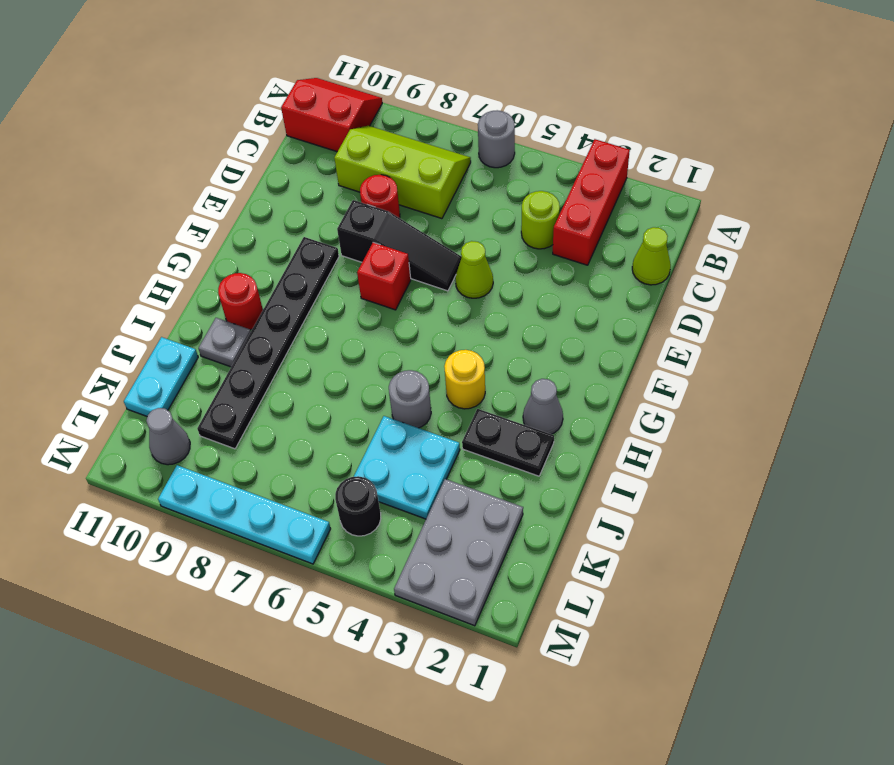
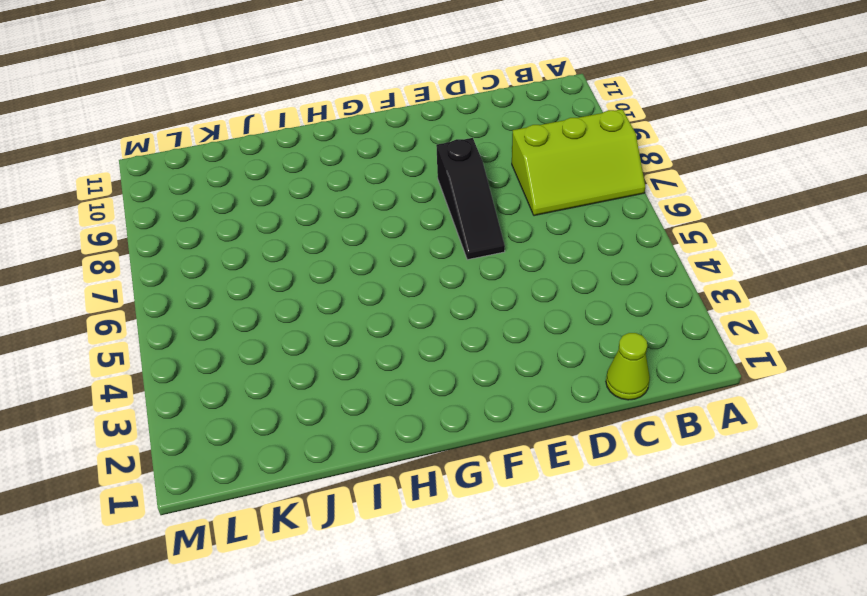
lime slope A7:C8 level 1 top 8 -> lime slope B7:C9 level 1 top C
none -> red brick A3:C3 level 1
none -> grey round brick A6 level 1
none -> red slope A10:B11 level 1 top B

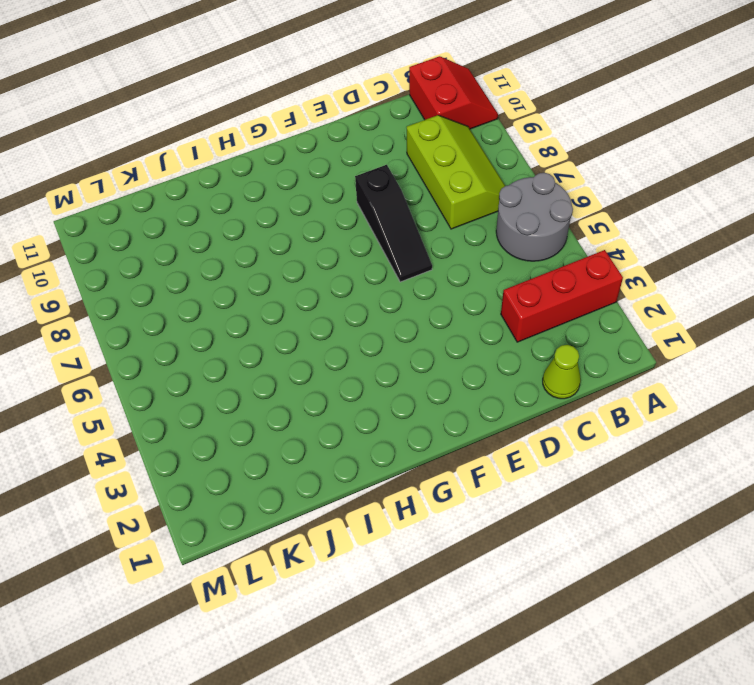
grey round brick A5:B6 level 1 -> grey round brick A6 level 1
none -> lime round brick C4 level 1
none -> red round brick D8 level 1
none -> lime cone E5 level 1

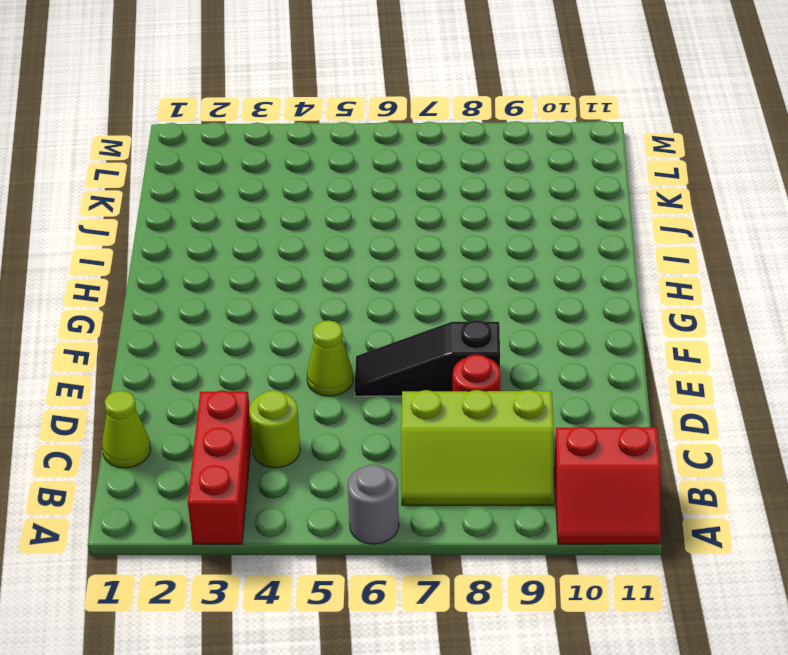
none -> red brick F7 level 1
none -> black plate F9:K9 level 1
none -> grey cone H2 level 1

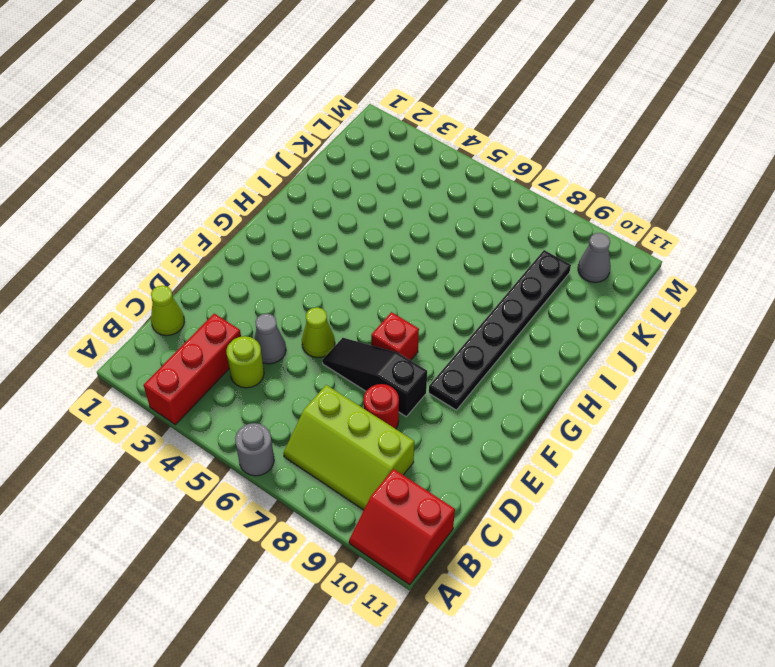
grey cone D4 level 1 -> grey cone H2 level 1
none -> yellow round brick H4 level 1
none -> red round brick H10 level 1
none -> black plate I2:I3 level 1

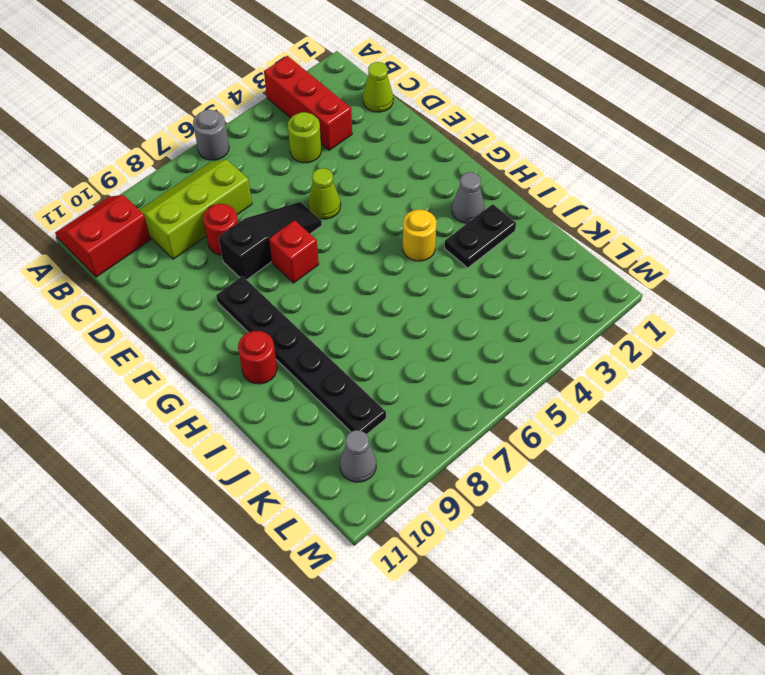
none -> grey round brick I5 level 1
none -> grey plate I10 level 1
none -> cyan plate J4:K5 level 1

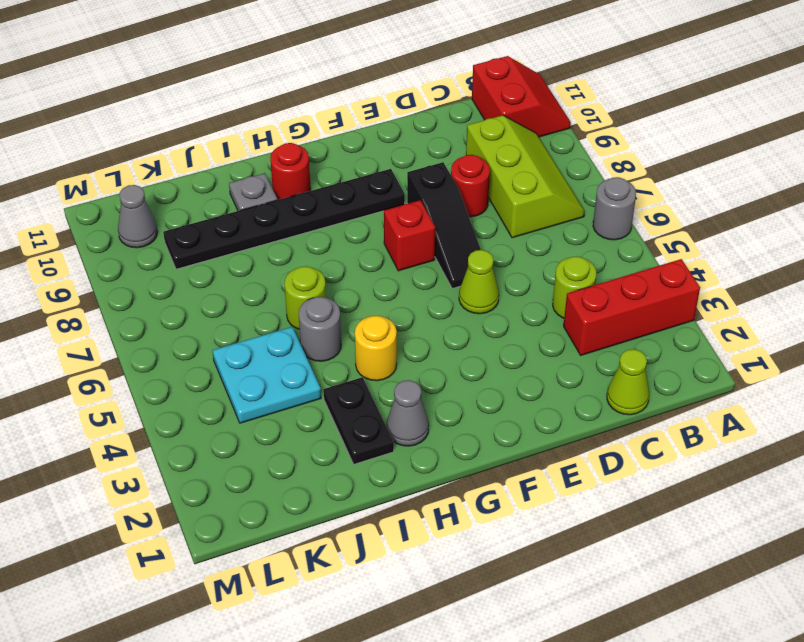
lime round brick I6 level 1 -> none
none -> cyan plate J11:K11 level 1
none -> grey plate K2:M3 level 1
none -> black round brick L5 level 1

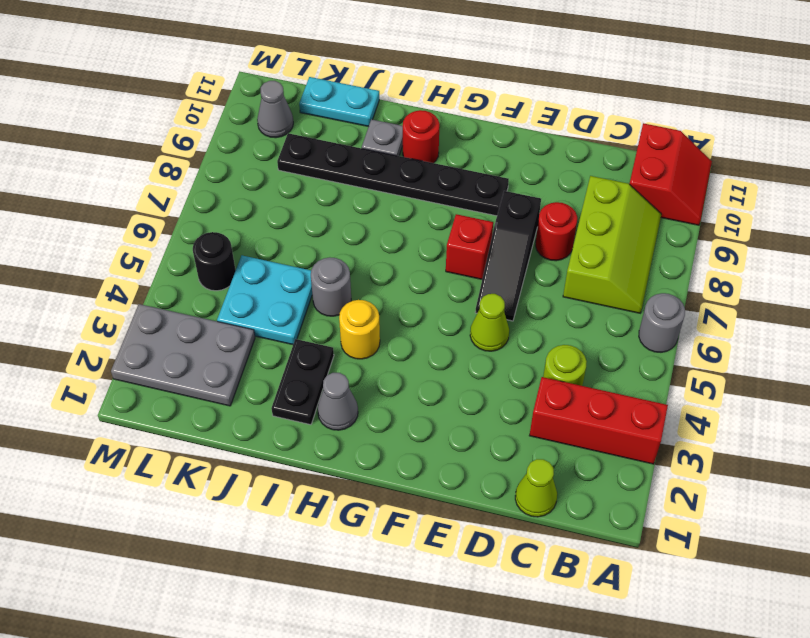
none -> cyan plate M6:M9 level 1

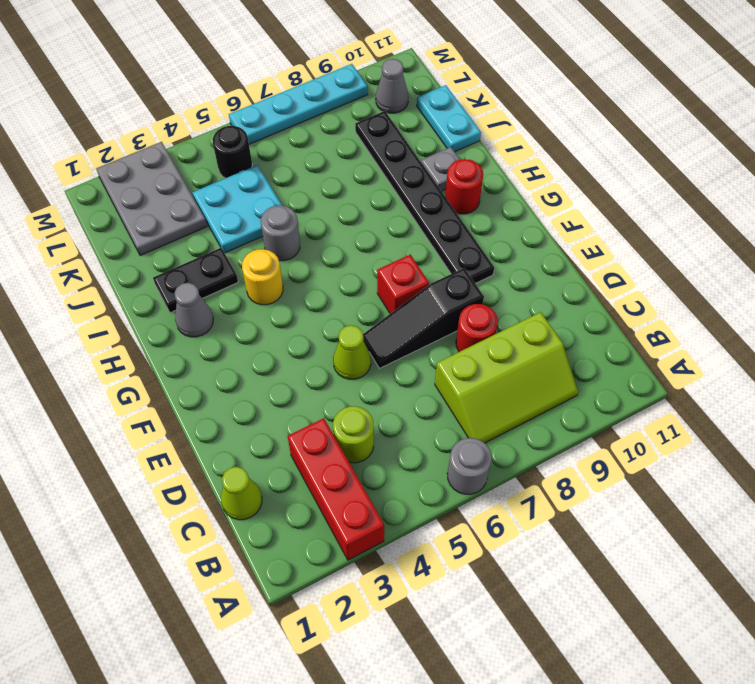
none -> red slope A10:B11 level 1 top B

